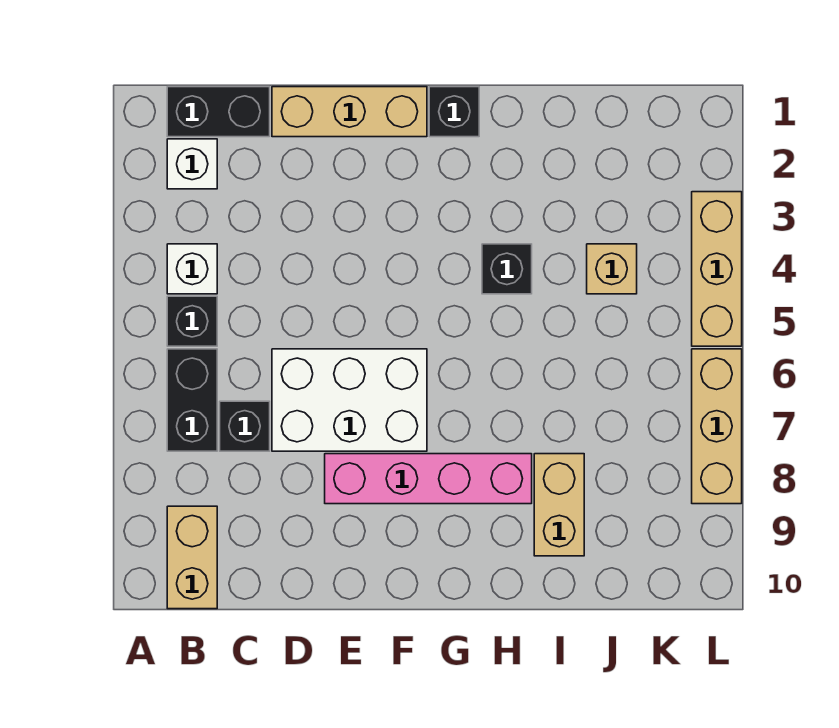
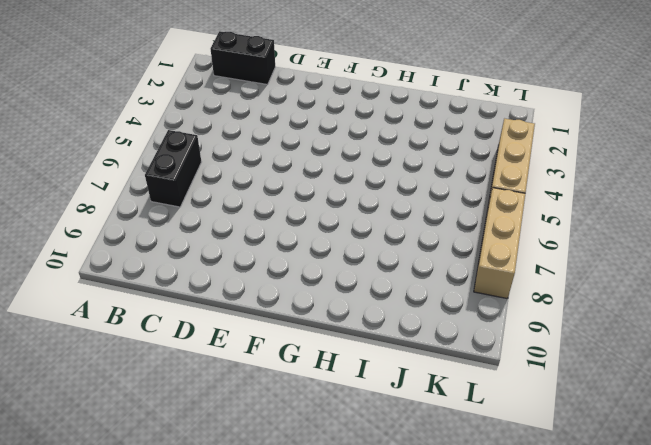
none -> white brick B2 level 1
none -> white brick B4 level 1
none -> black brick B5 level 1

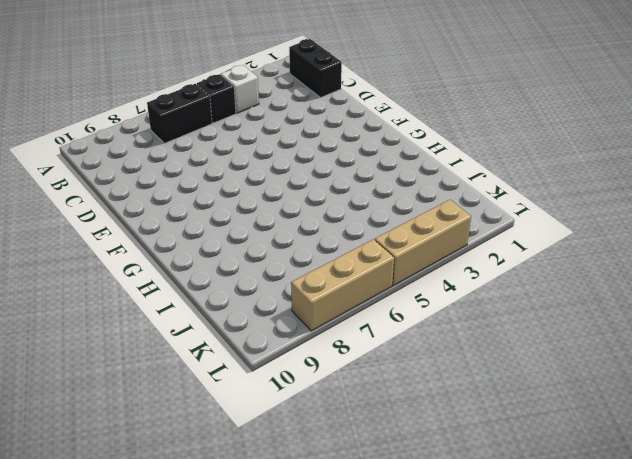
none -> white brick B2 level 1
none -> tan brick B9:B10 level 1
none -> black brick C7 level 1

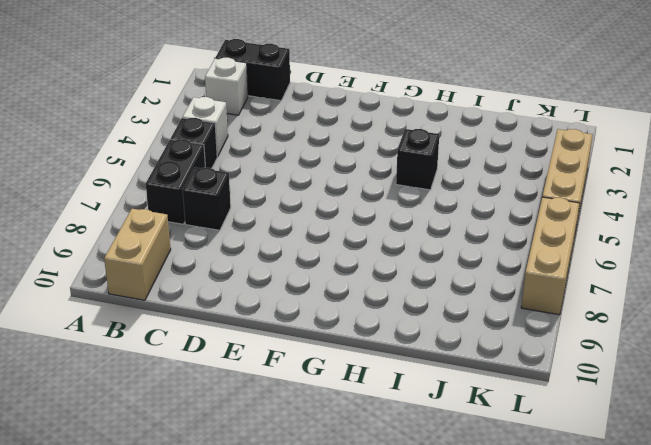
none -> tan brick D1:F1 level 1
none -> white brick D6:F7 level 1
none -> pink brick E8:H8 level 1

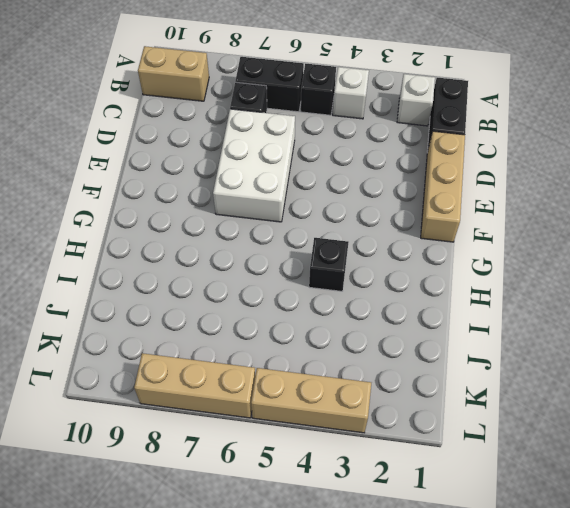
none -> pink brick E8:H8 level 1
none -> black brick G1 level 1
none -> tan brick I8:I9 level 1

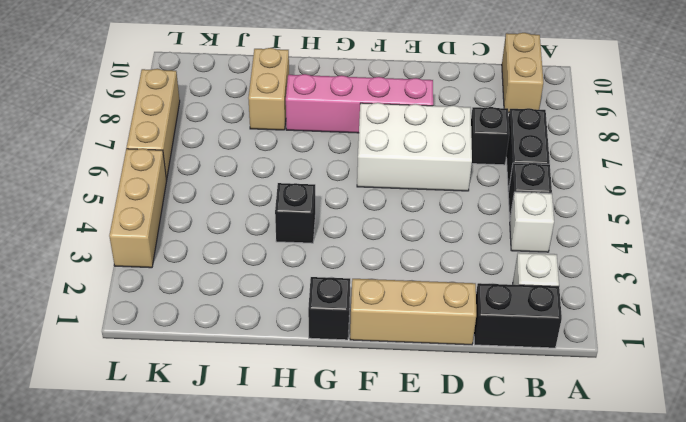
none -> tan brick J4 level 1

